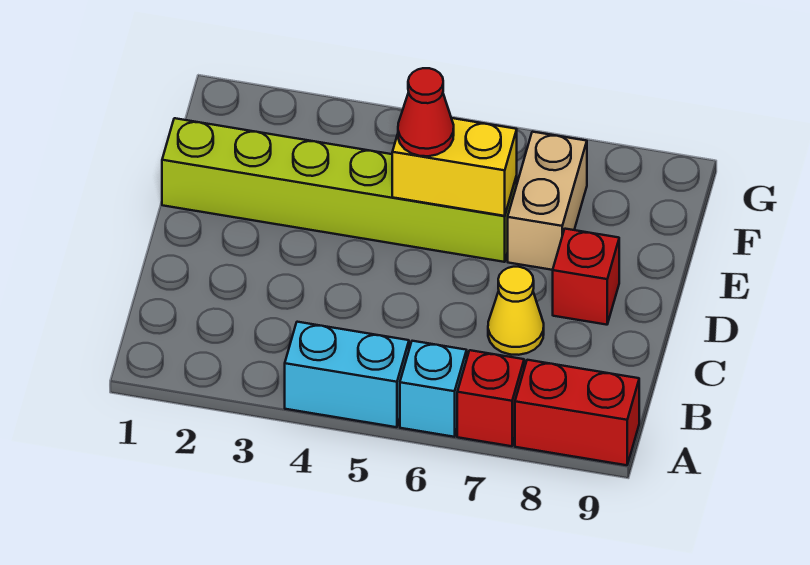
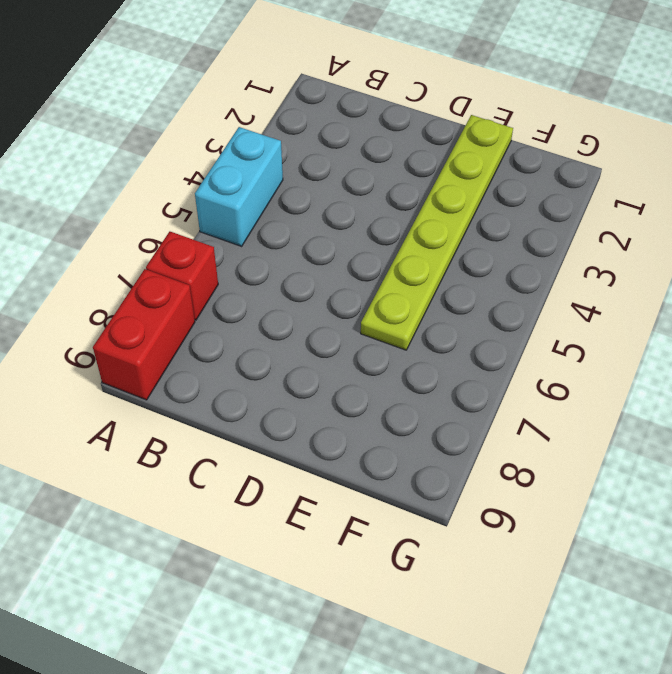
lime plate E1:E6 level 1 -> lime brick E1:E6 level 1
none -> cyan brick A6 level 1
none -> yellow cone C7 level 1

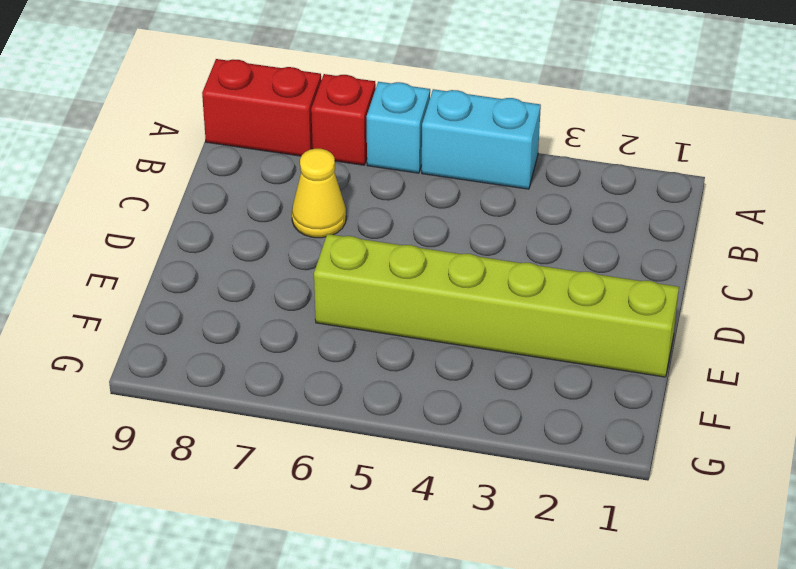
none -> red brick D8 level 1
none -> tan brick E7:F7 level 1

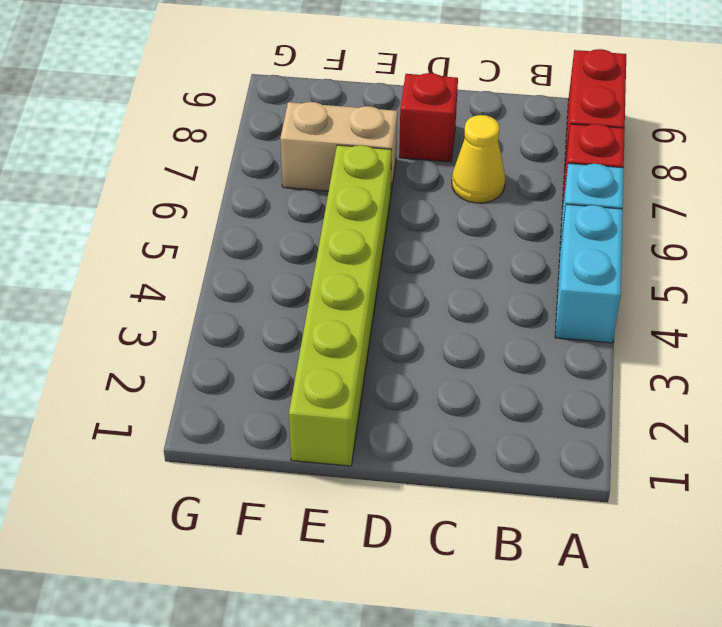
none -> yellow brick E5:E6 level 2
none -> red cone E5 level 3

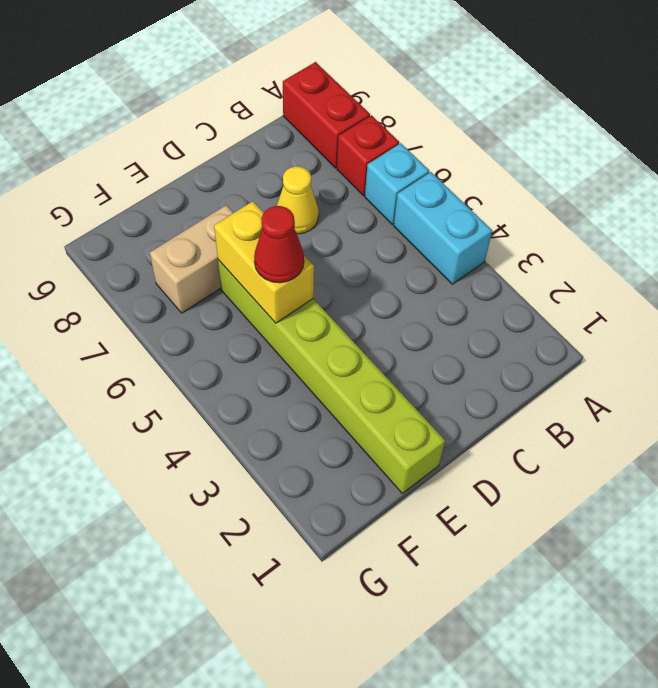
none -> red brick D8 level 1

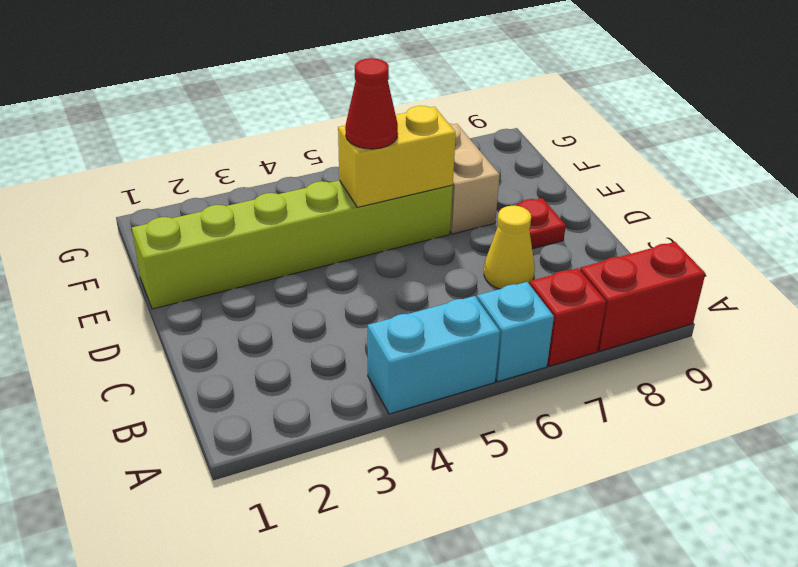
red plate D8 level 1 -> red brick D8 level 1

